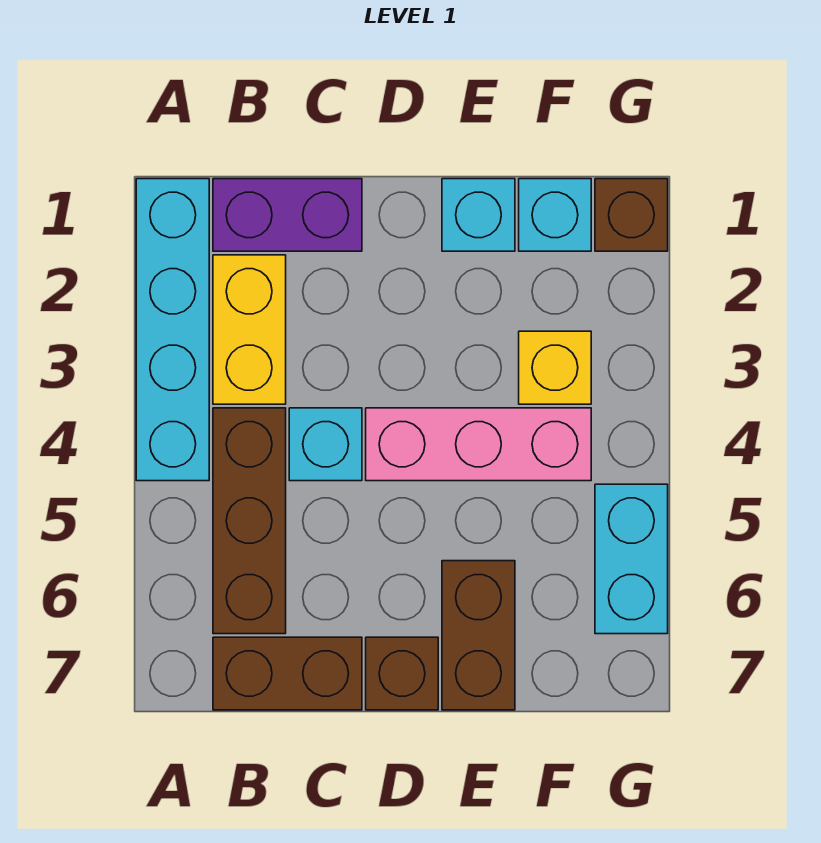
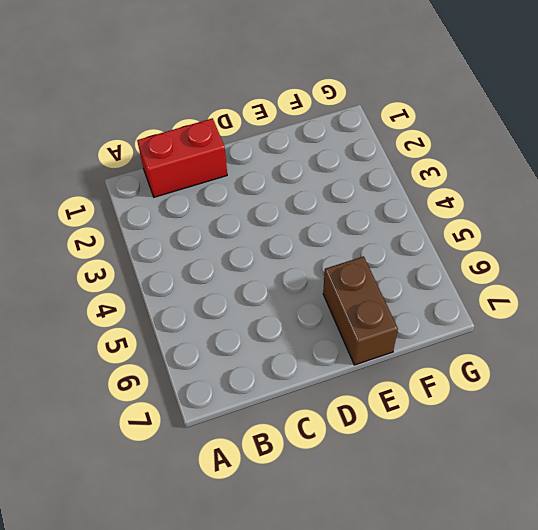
red brick B1:C1 level 1 -> purple brick B1:C1 level 1
none -> cyan brick A1:A4 level 1
none -> yellow brick B2:B3 level 1
none -> brown brick B4:B6 level 1

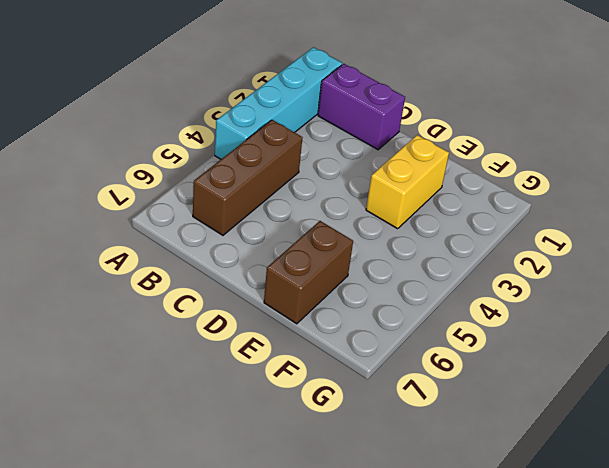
yellow brick E2:E3 level 1 -> yellow brick B2:B3 level 1
none -> brown brick B7:C7 level 1
none -> cyan brick C4 level 1
none -> pink brick D4:F4 level 1

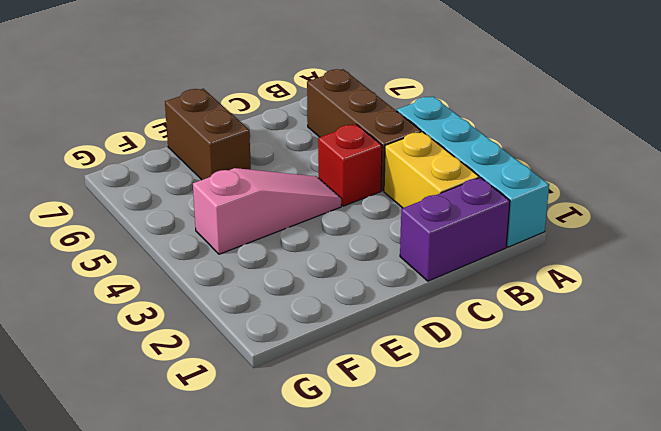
red brick C4 level 1 -> cyan brick C4 level 1
pink slope D4:F4 level 1 top F -> pink brick D4:F4 level 1
none -> brown brick B7:C7 level 1
none -> brown brick D7 level 1
none -> cyan brick E1 level 1

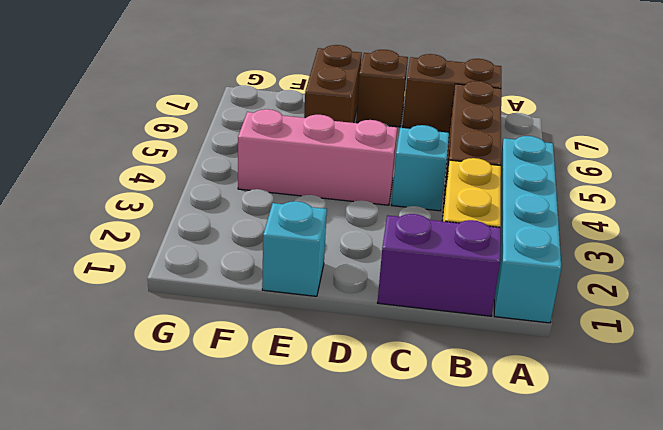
none -> cyan brick F1 level 1
none -> yellow brick F3 level 1
none -> brown brick G1 level 1

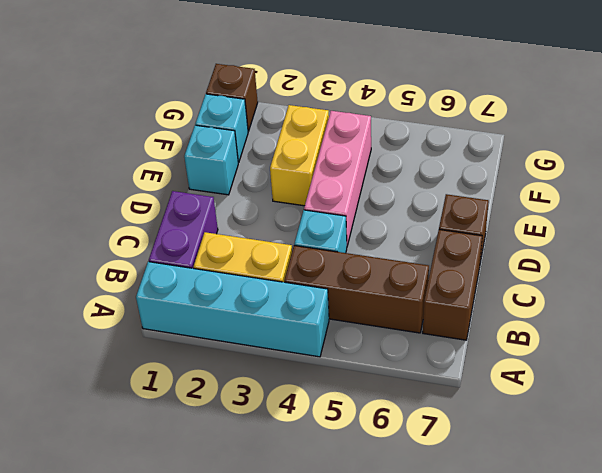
yellow brick E3:F3 level 1 -> yellow brick F3 level 1
none -> brown brick E6:E7 level 1
none -> cyan brick G5:G6 level 1

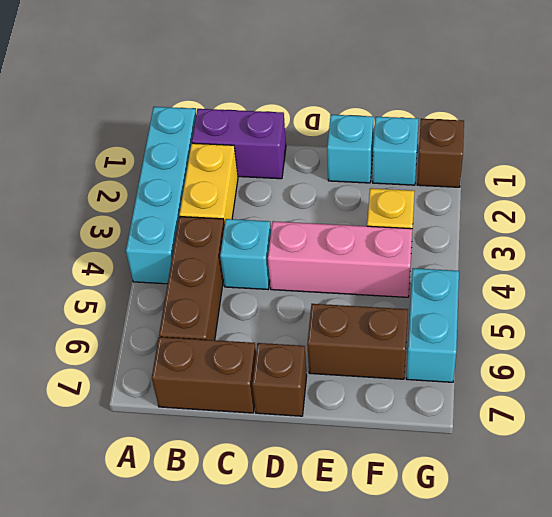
brown brick E6:F6 level 1 -> brown brick E6:E7 level 1

